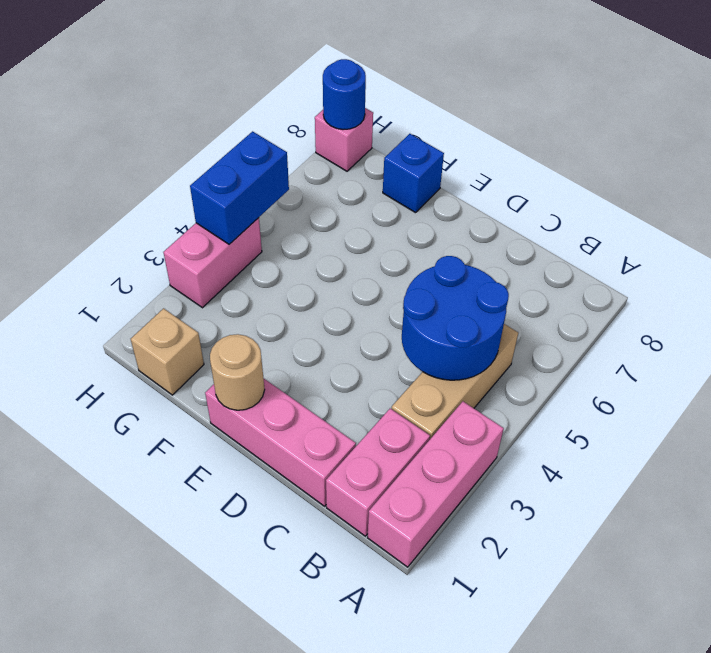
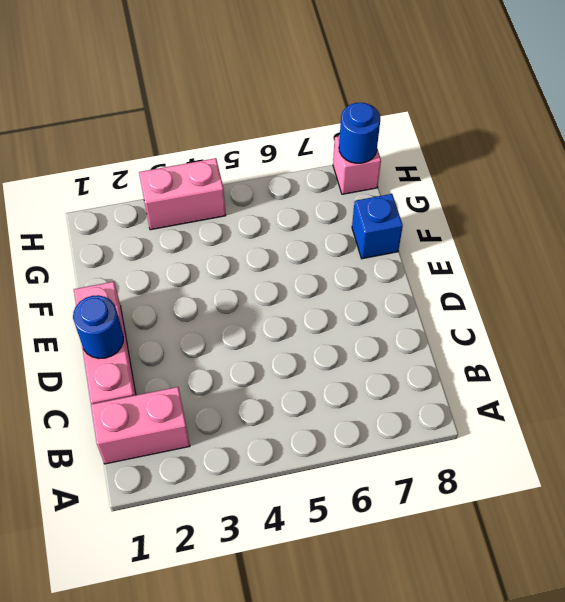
blue round brick D1 level 2 -> none
none -> pink brick A1:A3 level 1
none -> tan brick B3:B5 level 1
none -> tan brick G1 level 1

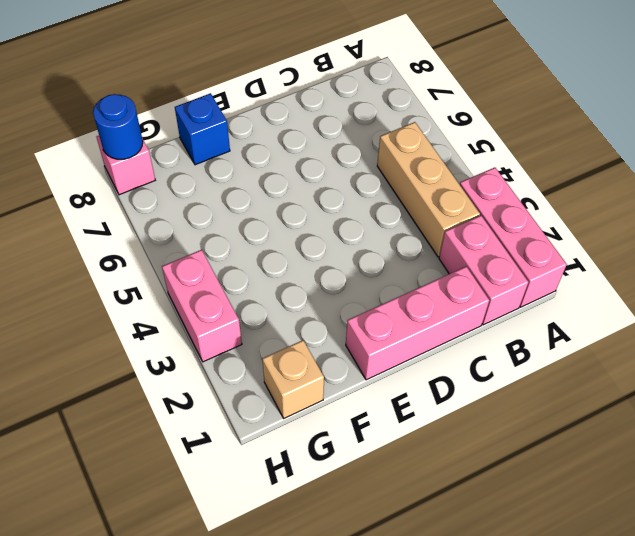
none -> blue round brick B4:C5 level 2
none -> tan round brick E1 level 2
none -> blue brick H4:H5 level 2

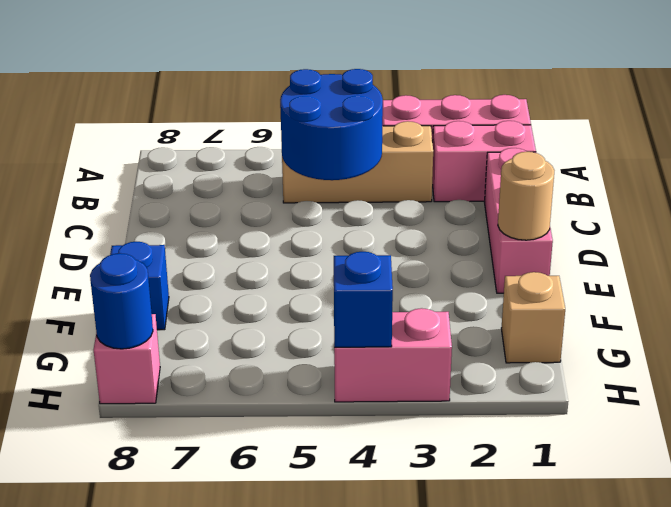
blue brick H4 level 2 -> blue brick H4:H5 level 2

